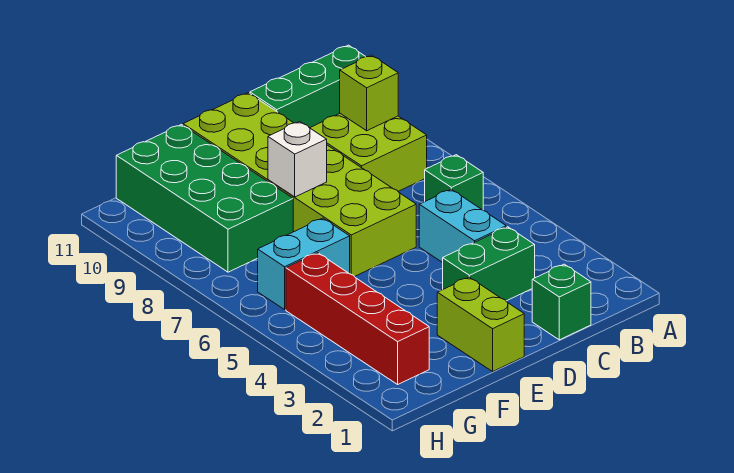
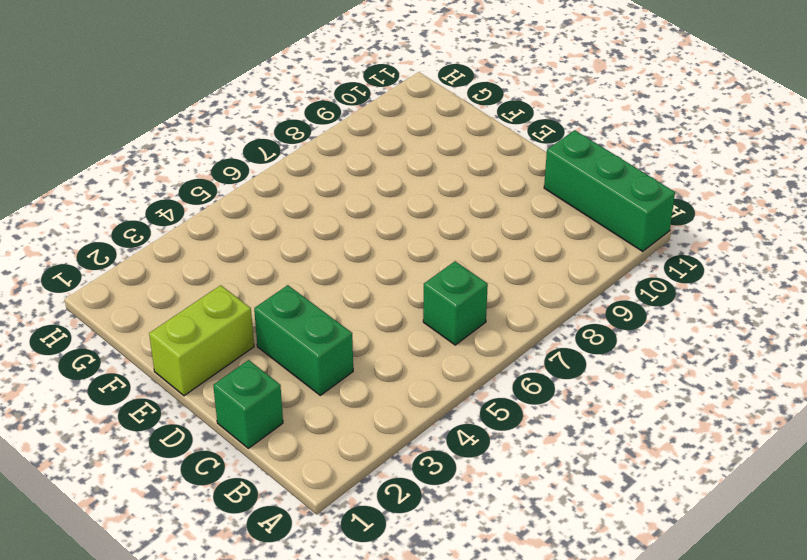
none -> lime brick B8:C9 level 1
none -> cyan brick C4:C5 level 1
none -> lime brick D6:E11 level 1

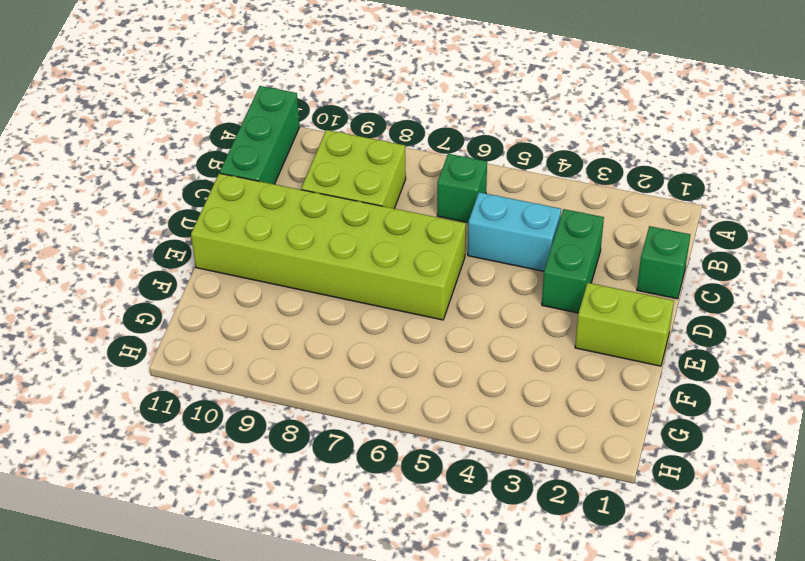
none -> cyan brick F6:G6 level 1
none -> green brick F8:G11 level 1
none -> red brick G2:G5 level 1

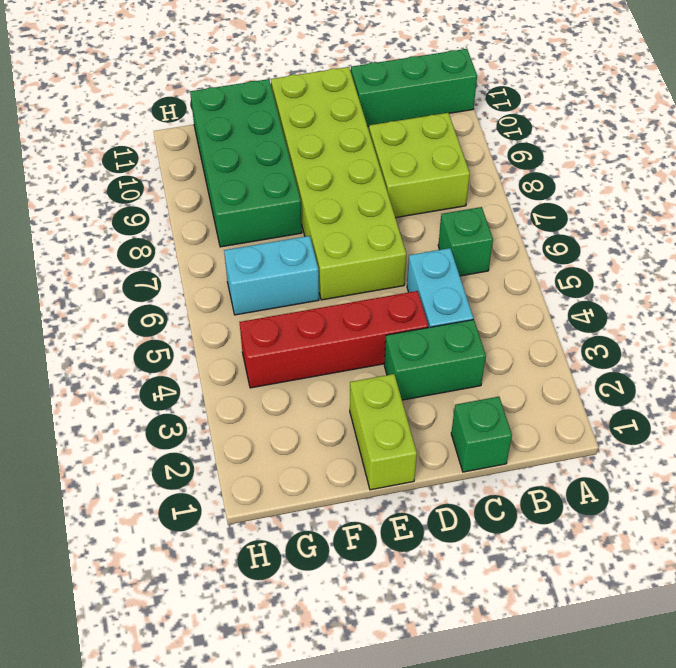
red brick D4:G4 level 1 -> red brick G2:G5 level 1
none -> lime brick B9 level 2
none -> white brick E8 level 2

